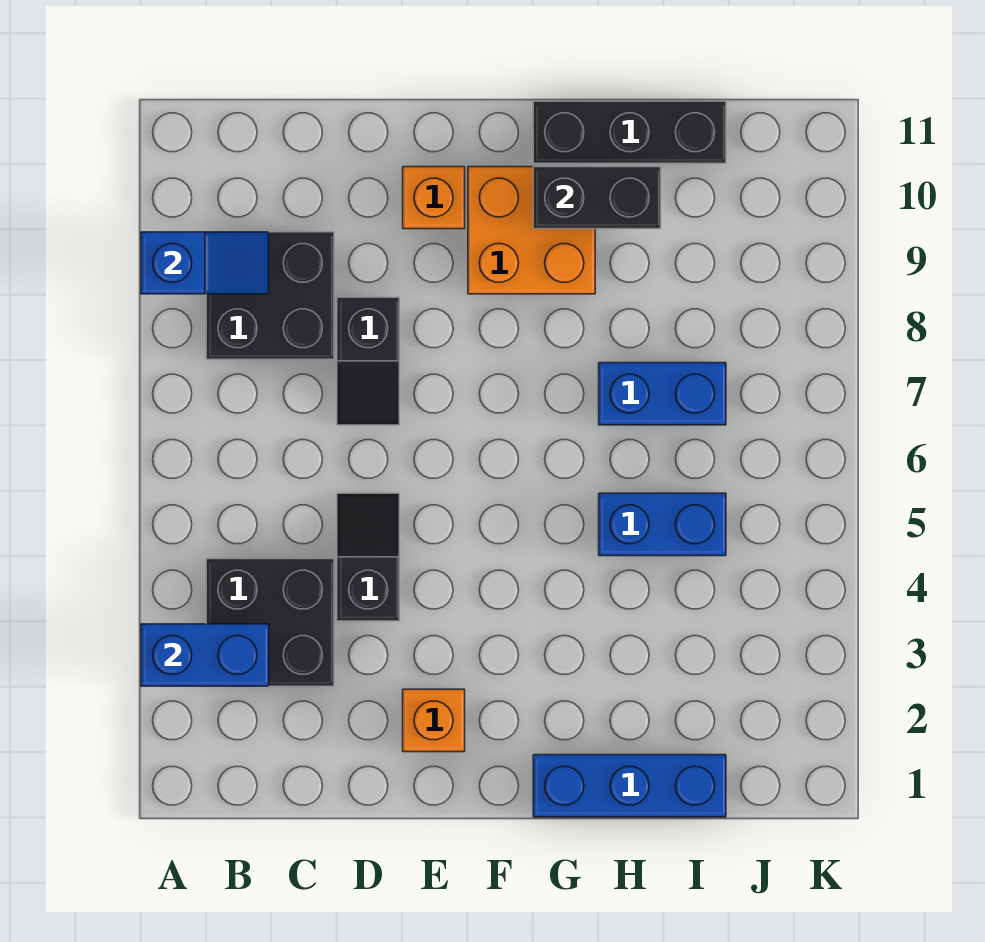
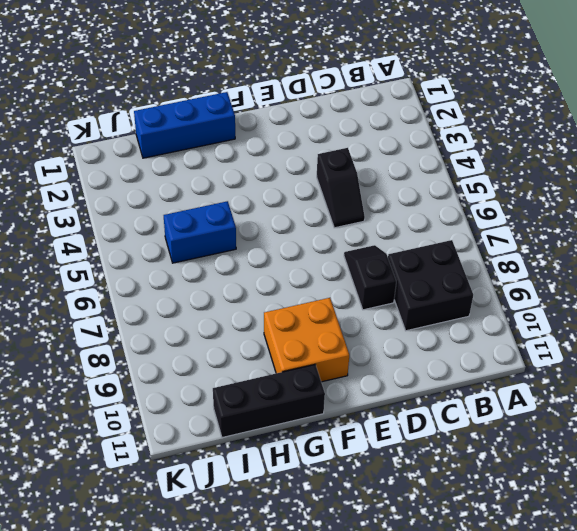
none -> black brick B3:C4 level 1
none -> orange brick E2 level 1
none -> orange brick E10 level 1

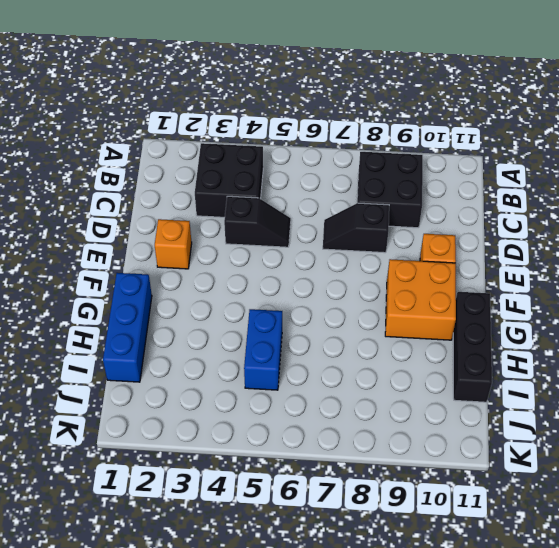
none -> blue brick H7:I7 level 1
none -> blue brick A3:B3 level 2
none -> blue slope A9:B9 level 2 top A

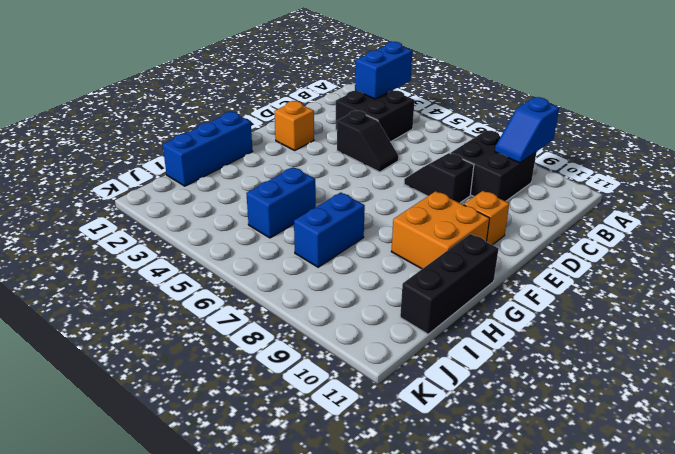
none -> black brick G10:H10 level 2

